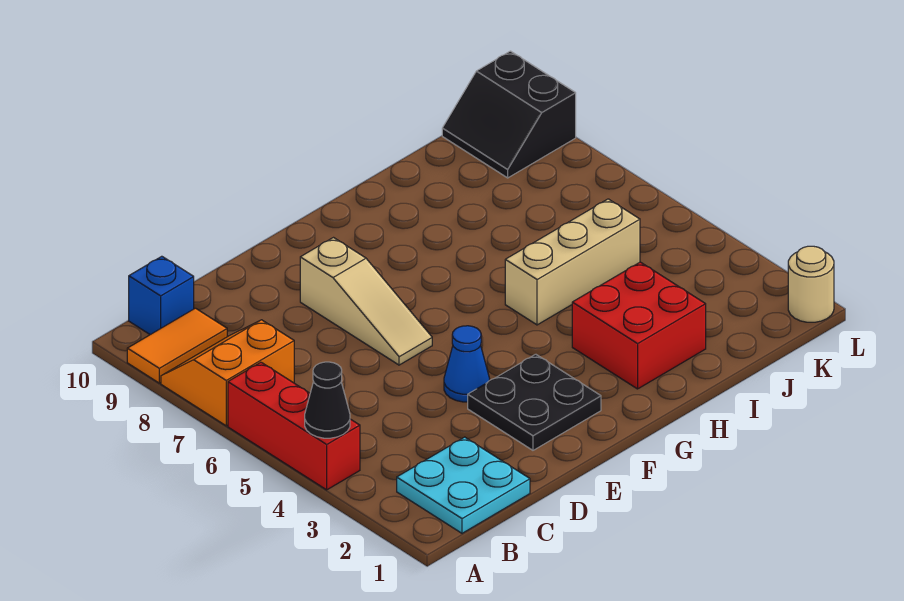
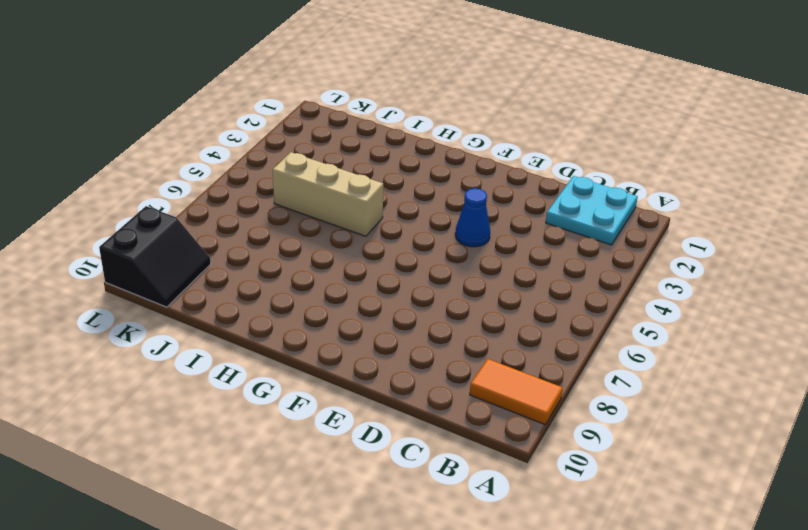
none -> red brick A4:A6 level 1
none -> orange slope A7:B8 level 1 top 7
none -> blue brick B10 level 1

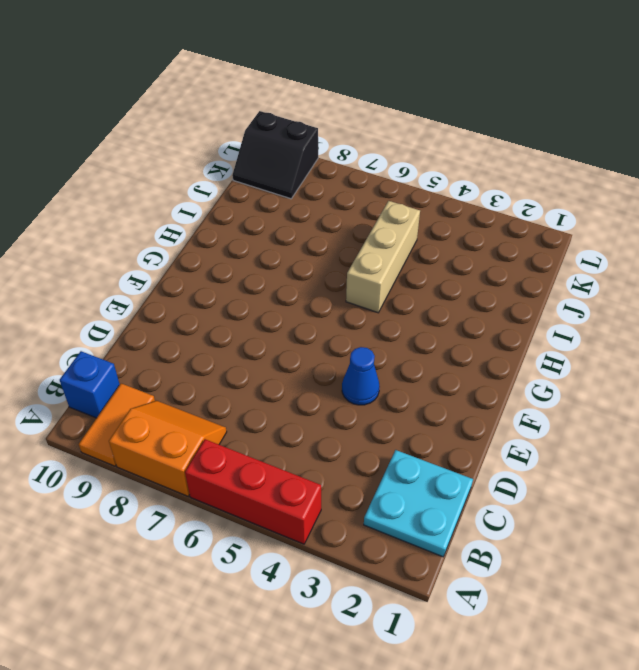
orange slope A7:B8 level 1 top A -> orange slope A7:B8 level 1 top 7
none -> black plate E2:F3 level 1
none -> tan slope E6:E8 level 1 top 8
none -> red brick H2:I3 level 1

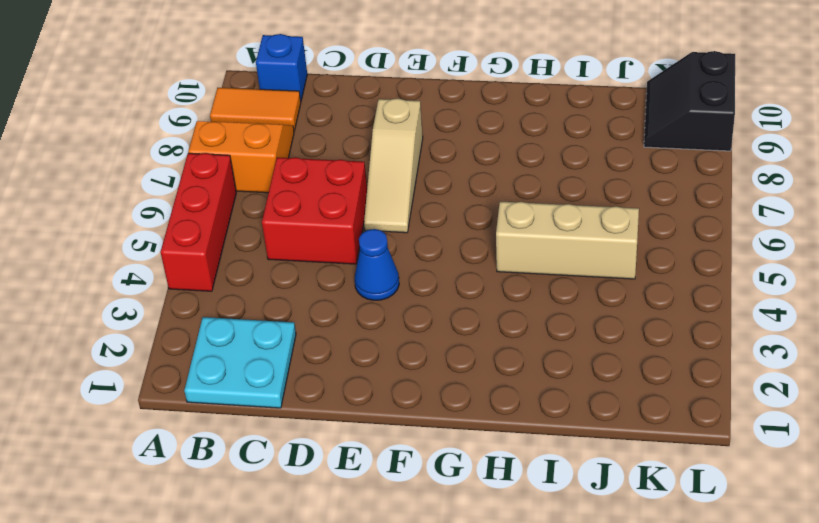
red brick C5:D6 level 1 -> red brick H2:I3 level 1
none -> black plate E2:F3 level 1
none -> tan round brick L1 level 1
none -> black cone A4 level 2

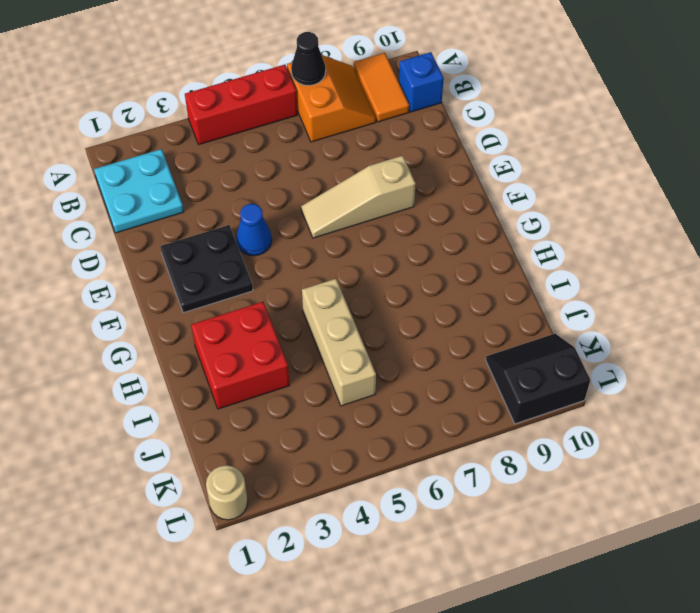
black cone A7 level 2 -> black cone A4 level 2

